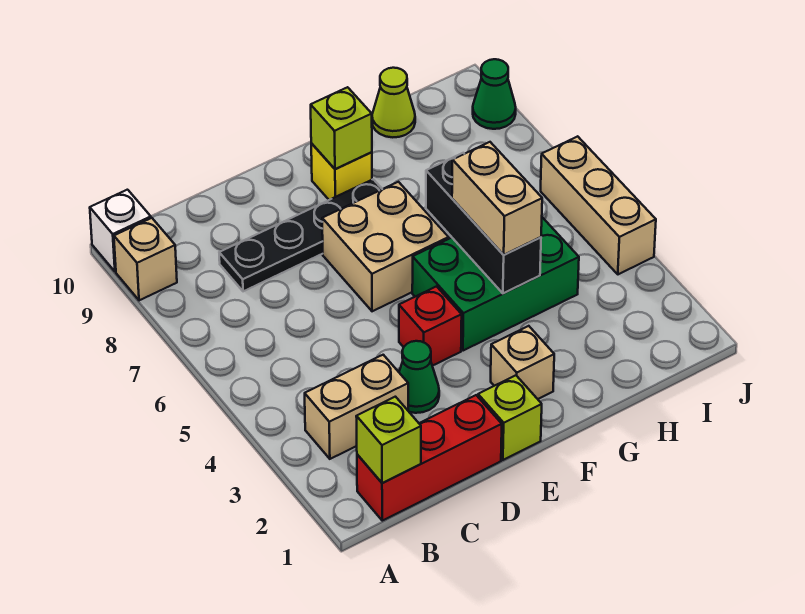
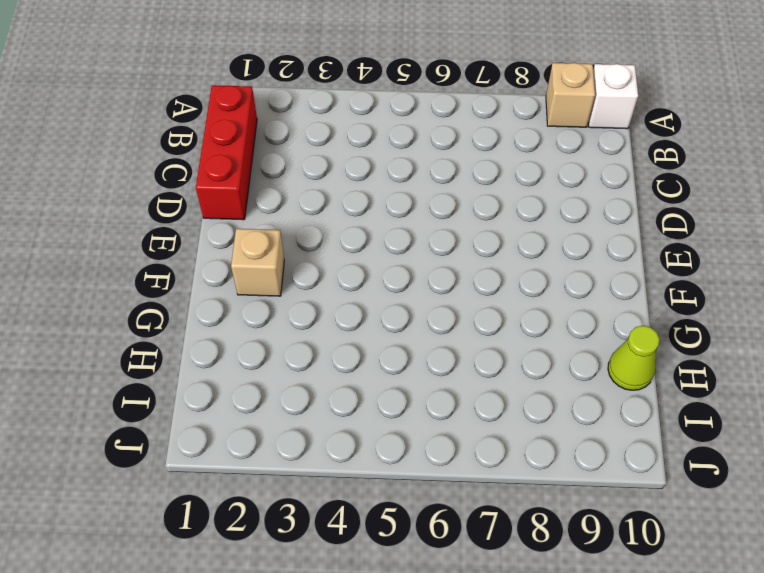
none -> tan brick B3:C3 level 1
none -> black plate C8:F8 level 1
none -> green cone D3 level 1

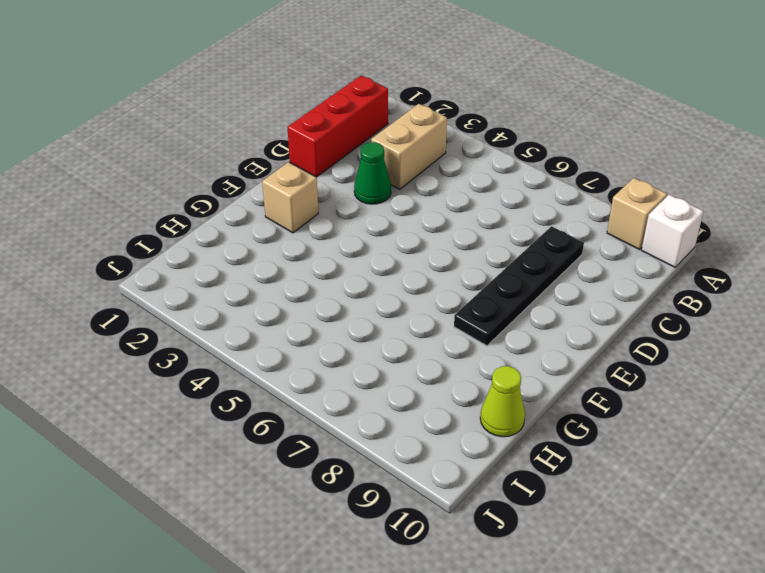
none -> lime brick E1 level 1
none -> red brick E4 level 1
none -> tan brick E6:F7 level 1

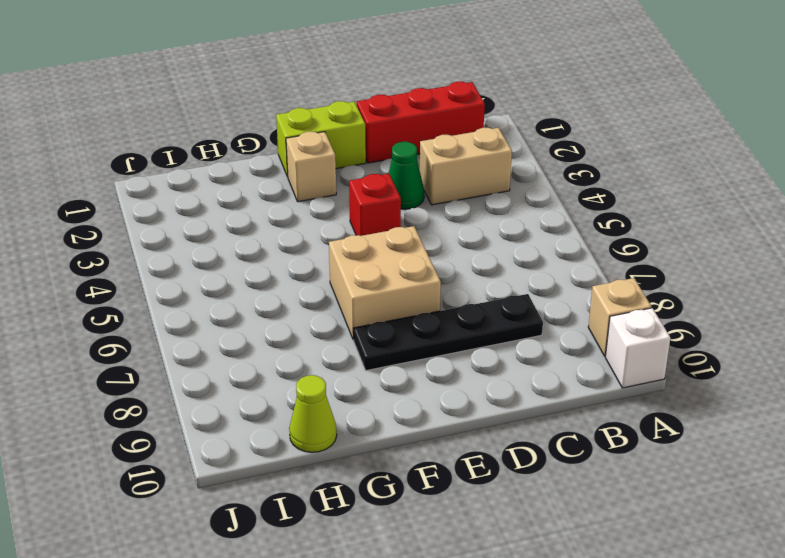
lime brick E1:F1 level 1 -> lime brick E1 level 1
none -> green brick F4:H5 level 1
none -> yellow brick F9 level 1
none -> tan brick J4:J6 level 1

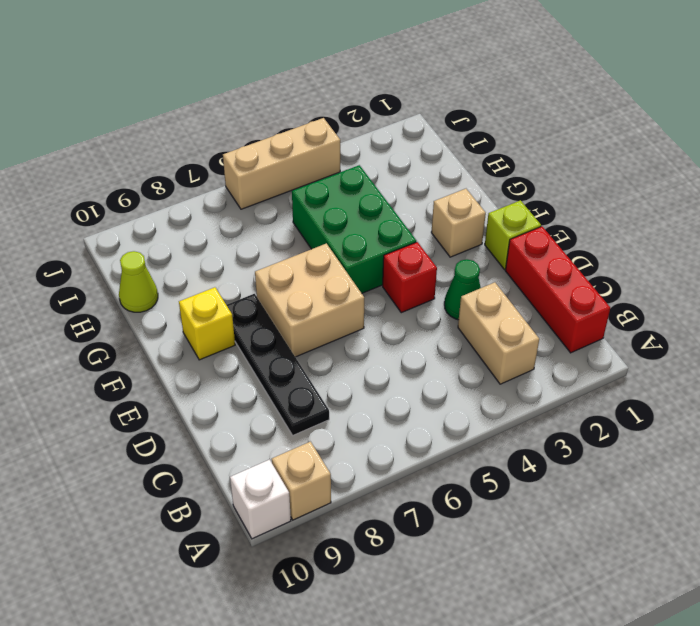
none -> green cone J9 level 1
none -> lime brick B1 level 2
none -> lime brick F9 level 2

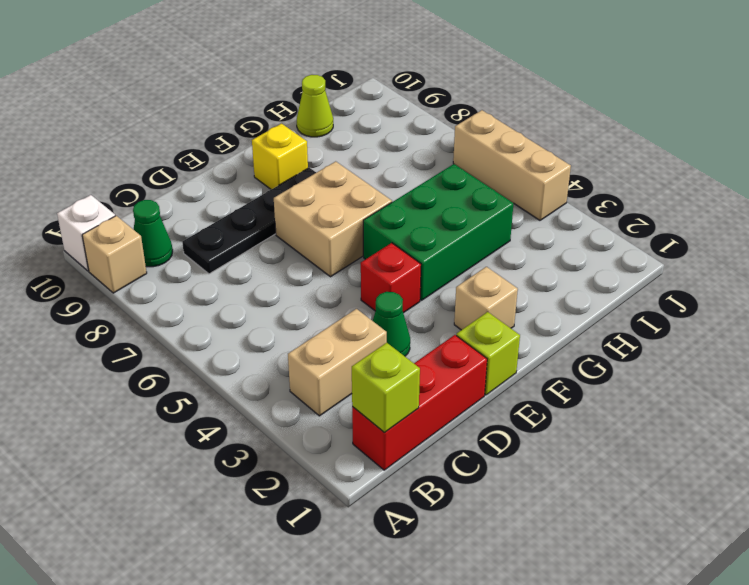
green cone B9 level 1 -> green cone J9 level 1
none -> lime brick F9 level 2
none -> black brick G4:G6 level 2
none -> tan brick G4:G5 level 3

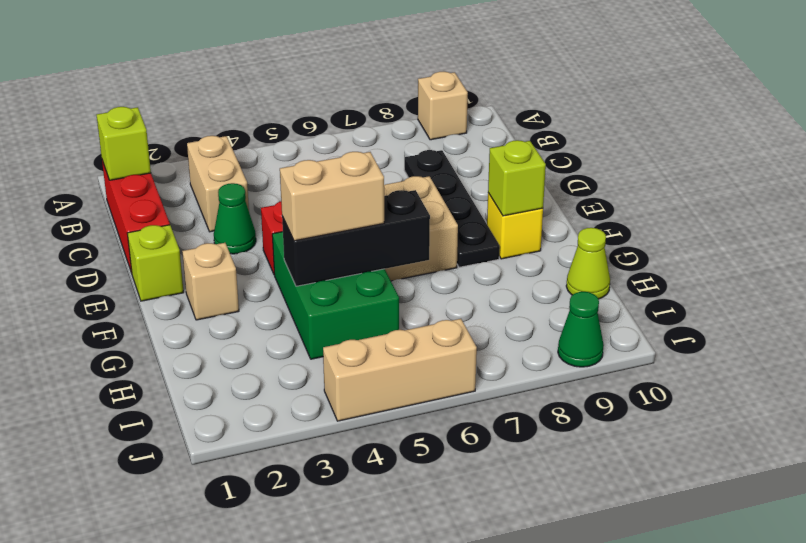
none -> white brick A10 level 1

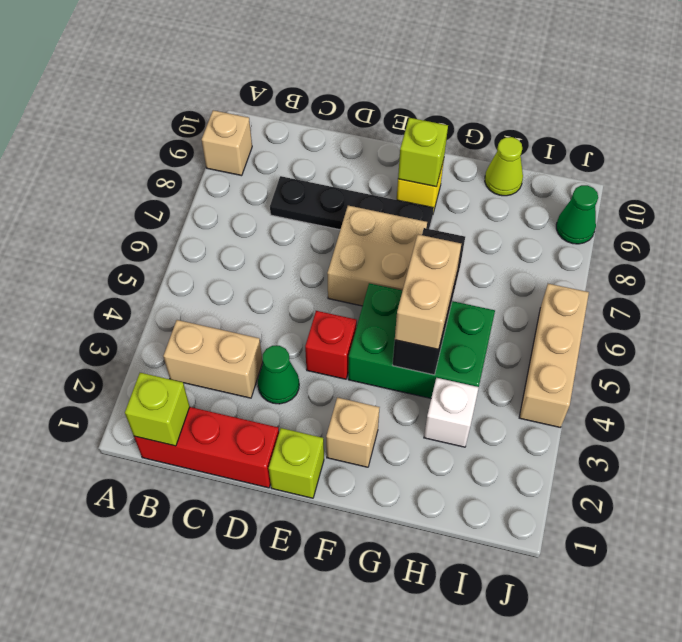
white brick H3 level 1 -> white brick A10 level 1

